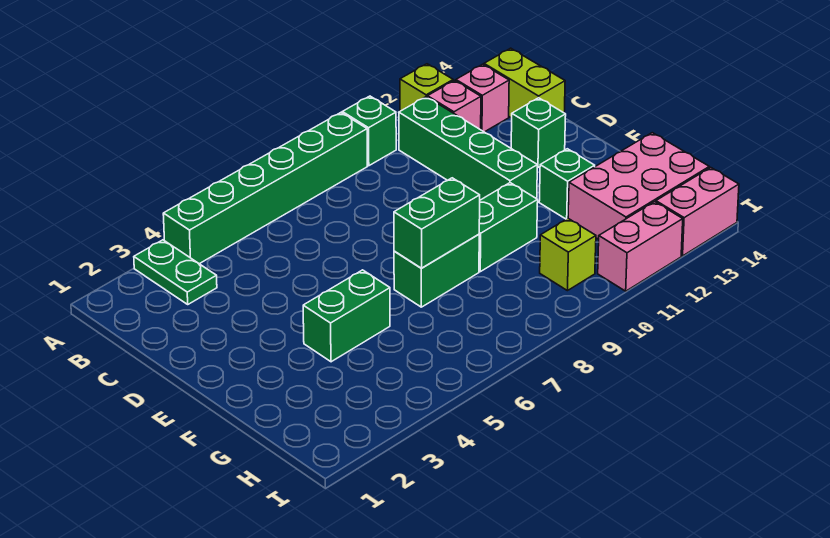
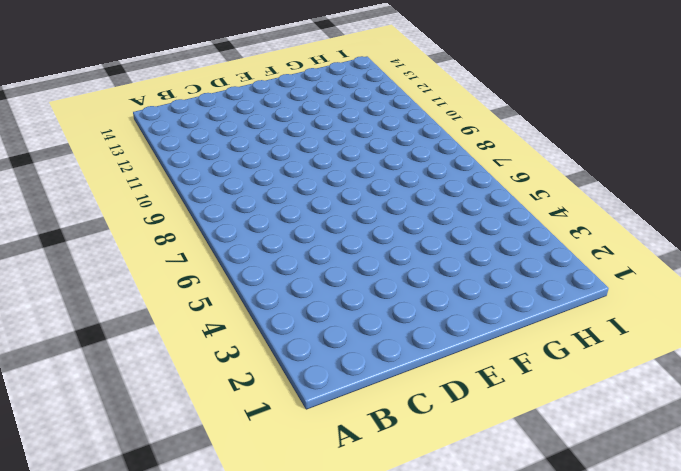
none -> green plate A3:B3 level 1
none -> green brick A4:A9 level 1
none -> green brick A10 level 1

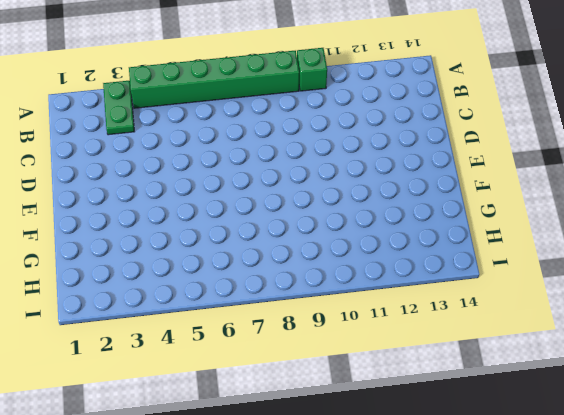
none -> lime brick A12 level 1
none -> green brick B11:E11 level 1
none -> pink brick B12 level 1

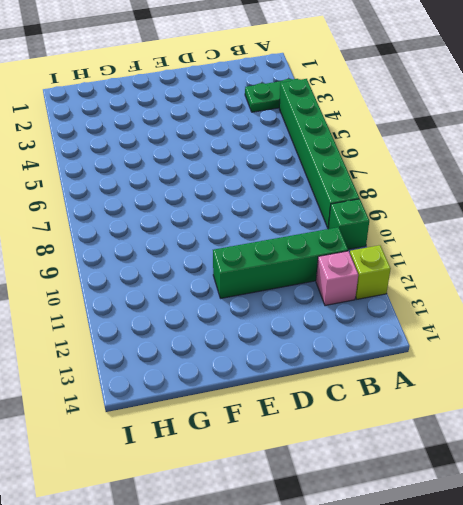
none -> pink brick B13 level 1
none -> lime brick B14:C14 level 1
none -> green brick D13 level 1

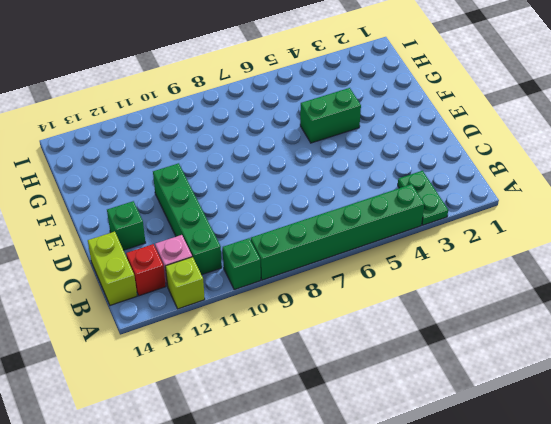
red brick B13 level 1 -> pink brick B13 level 1
none -> green brick F7:F8 level 1
none -> green brick F9:F10 level 1
none -> green brick F12 level 1

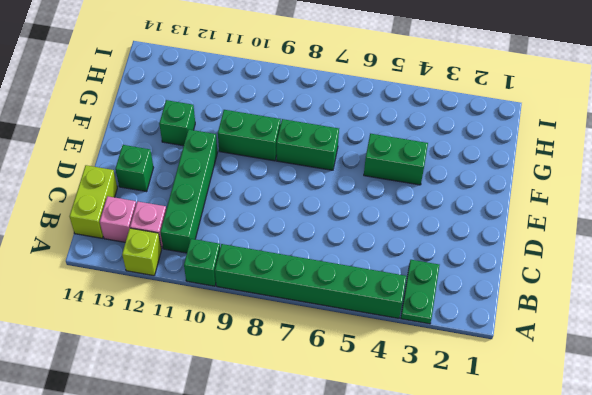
none -> pink brick G12:H14 level 1
none -> lime brick H10 level 1
none -> pink brick I11:I12 level 1

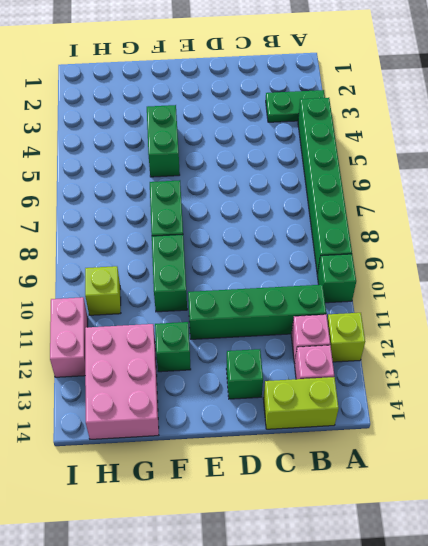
none -> pink brick I13:I14 level 1
none -> green brick F7:F8 level 2

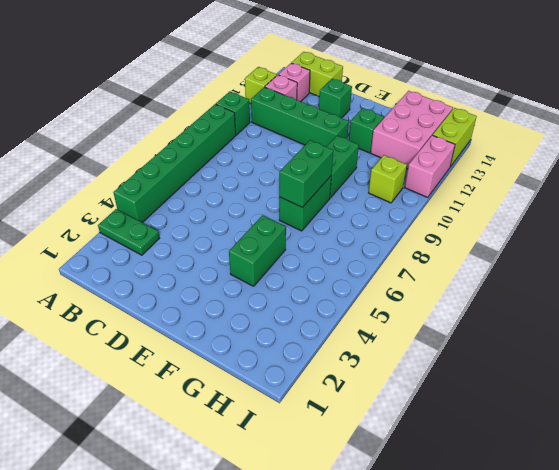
lime brick I13:I14 level 1 -> pink brick I13:I14 level 1

